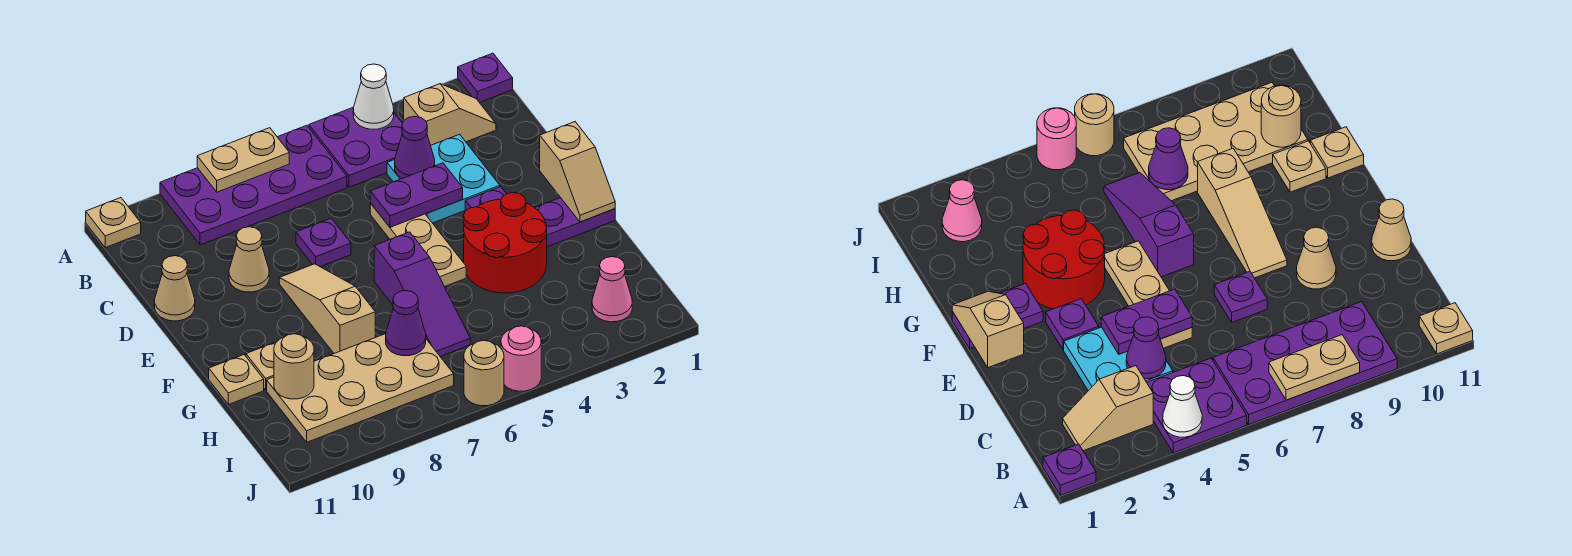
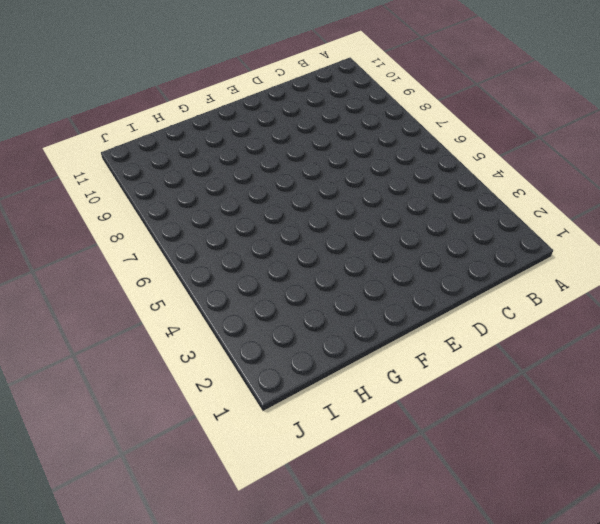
none -> purple plate A1 level 1
none -> purple plate A4:B5 level 1
none -> purple plate A6:B9 level 1

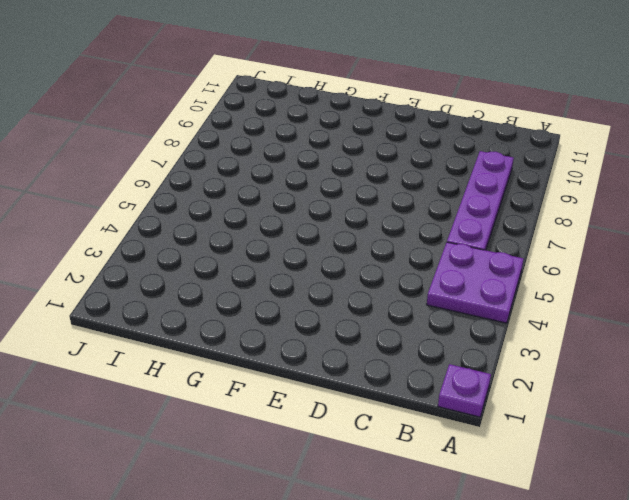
purple plate B6:B9 level 1 -> purple plate A6:B9 level 1
none -> tan plate A11 level 1
none -> tan slope B2:B3 level 1 top 3
none -> cyan plate C3:D4 level 1

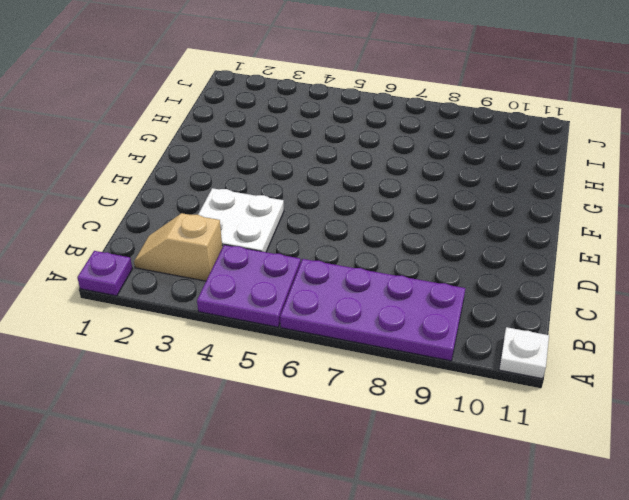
white plate A11 level 1 -> tan plate A11 level 1
white plate C3:D4 level 1 -> cyan plate C3:D4 level 1
none -> tan plate D5:F5 level 1
none -> purple plate D7 level 1
none -> tan cone D9 level 1

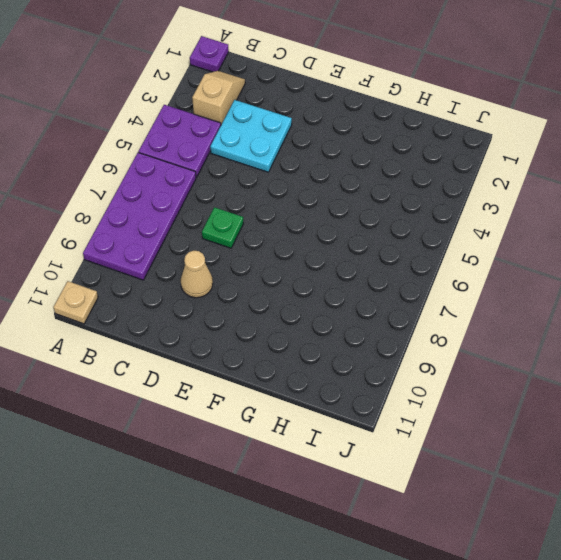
green plate D7 level 1 -> purple plate D7 level 1
none -> tan plate D5:F5 level 1
none -> tan cone D11 level 1
none -> purple plate E3 level 1

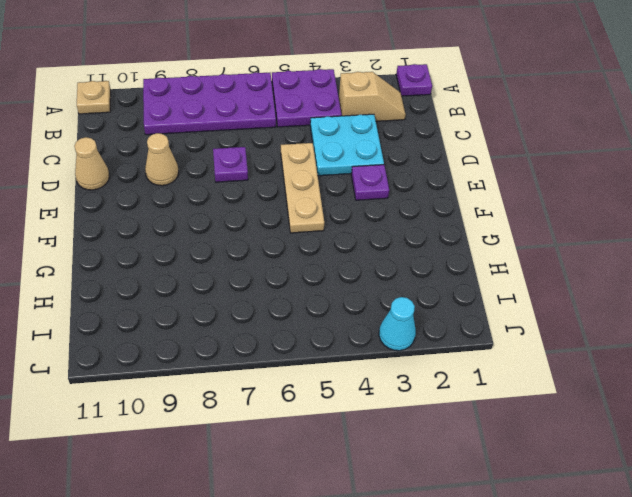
cyan cone J3 level 1 -> none
none -> tan slope E8:G8 level 1 top G
none -> purple plate F1:F2 level 1
none -> red round brick F3:G4 level 1

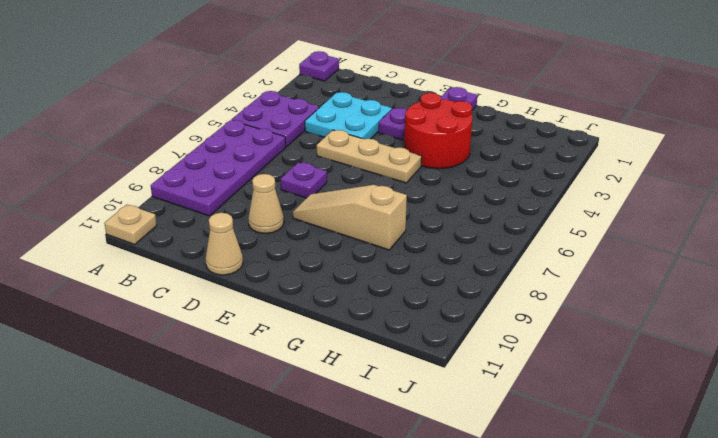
none -> tan slope B2:B3 level 1 top 3
none -> purple slope F6:H6 level 1 top F
none -> tan plate G10 level 1

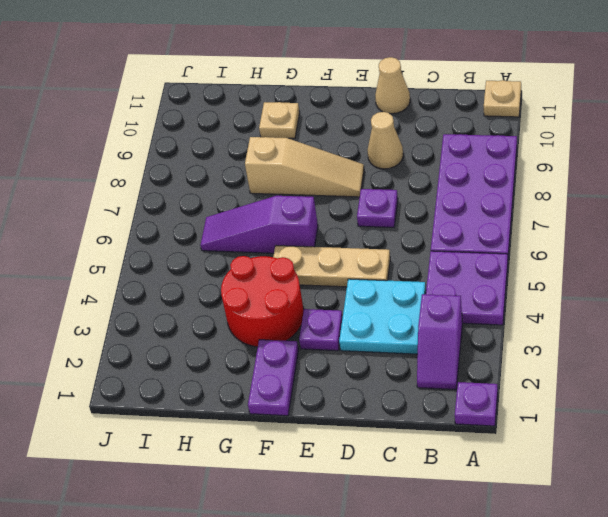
purple slope B2:B3 level 1 top 3 -> tan slope B2:B3 level 1 top 3
none -> tan plate G11 level 1
none -> tan plate H7:I10 level 1
none -> pink cone I2 level 1

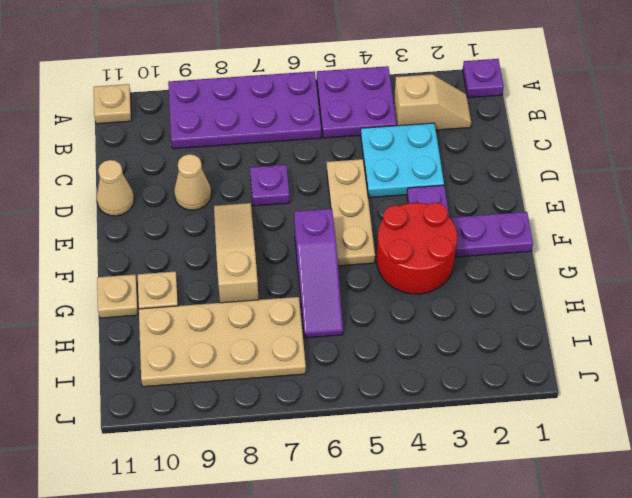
none -> pink cone I2 level 1
none -> pink round brick J5 level 1
none -> tan round brick J6 level 1

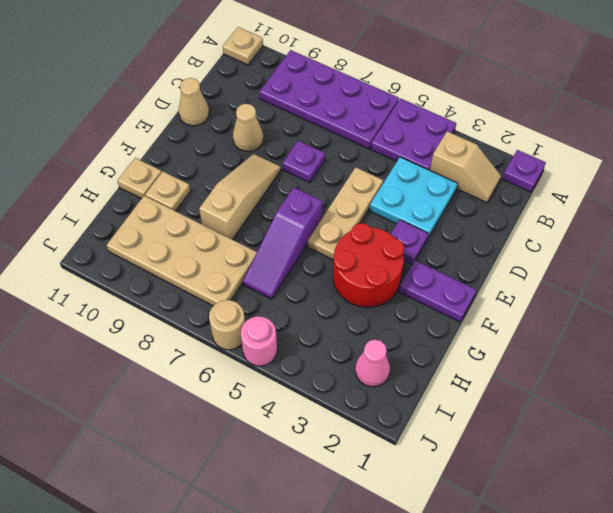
none -> white cone A4 level 2
none -> tan plate A7:A8 level 2
none -> purple cone C4 level 2

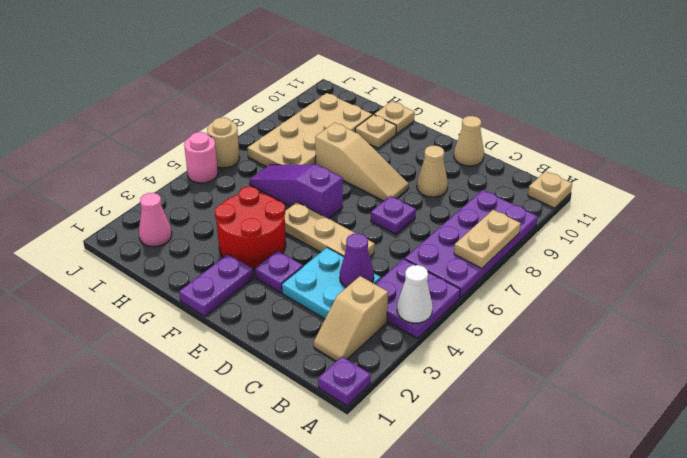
none -> purple plate D4:D5 level 2
none -> tan slope E1:F1 level 2 top E
none -> purple cone H7 level 2

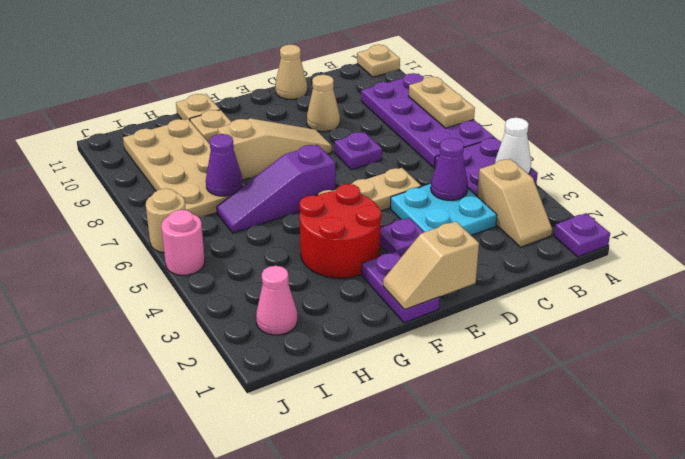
none -> purple plate D4:D5 level 2
none -> tan round brick H10 level 2

